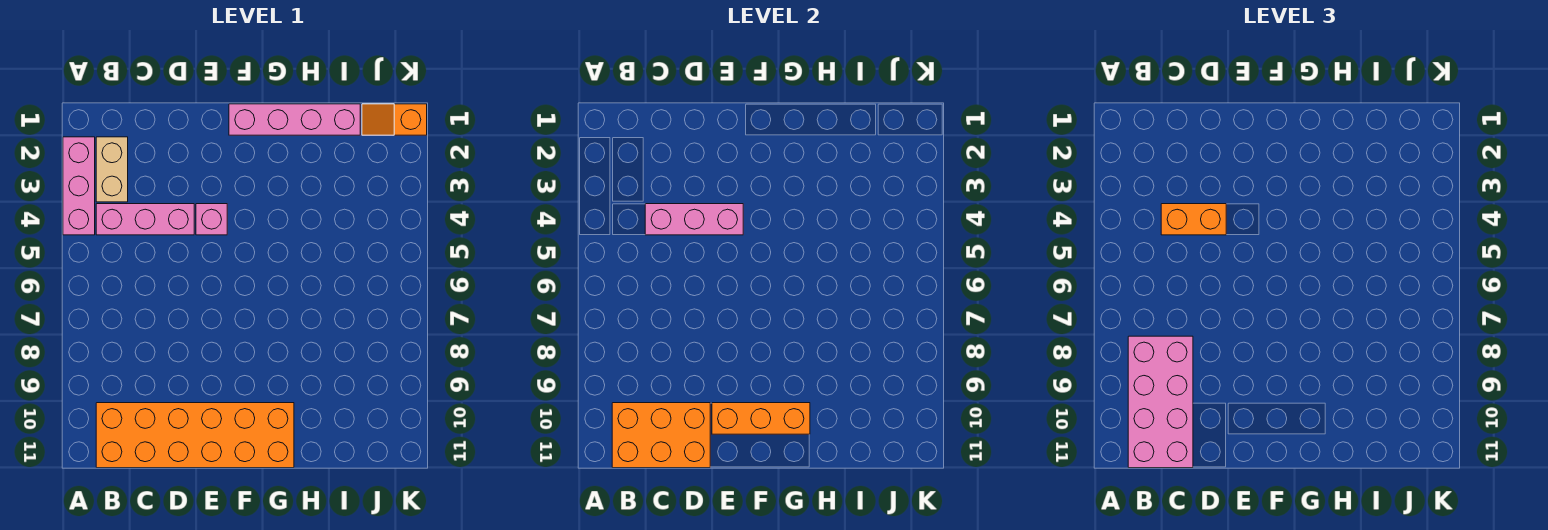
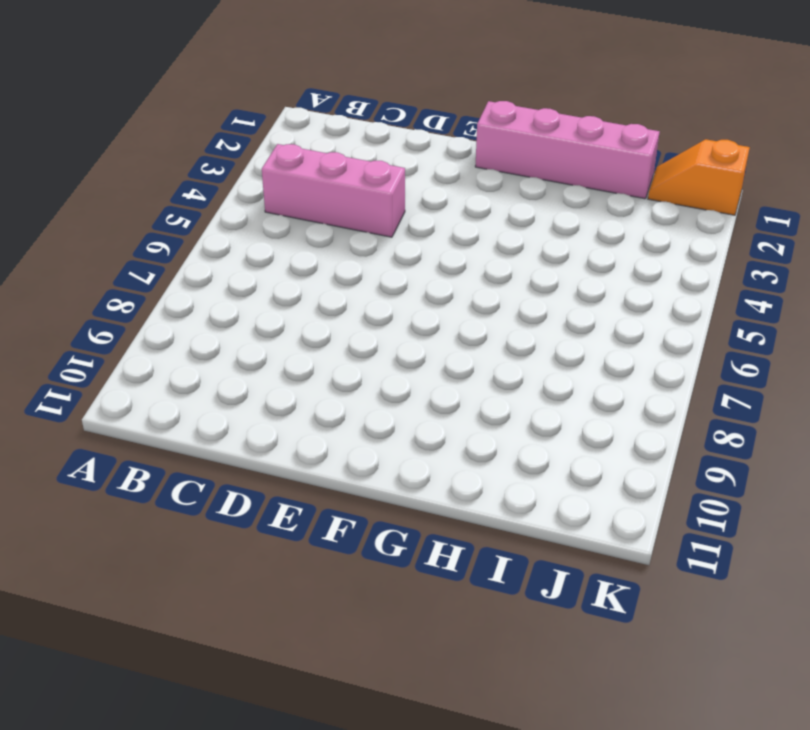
none -> pink brick A2:A4 level 1
none -> tan brick B2:B3 level 1
none -> orange brick B10:G11 level 1

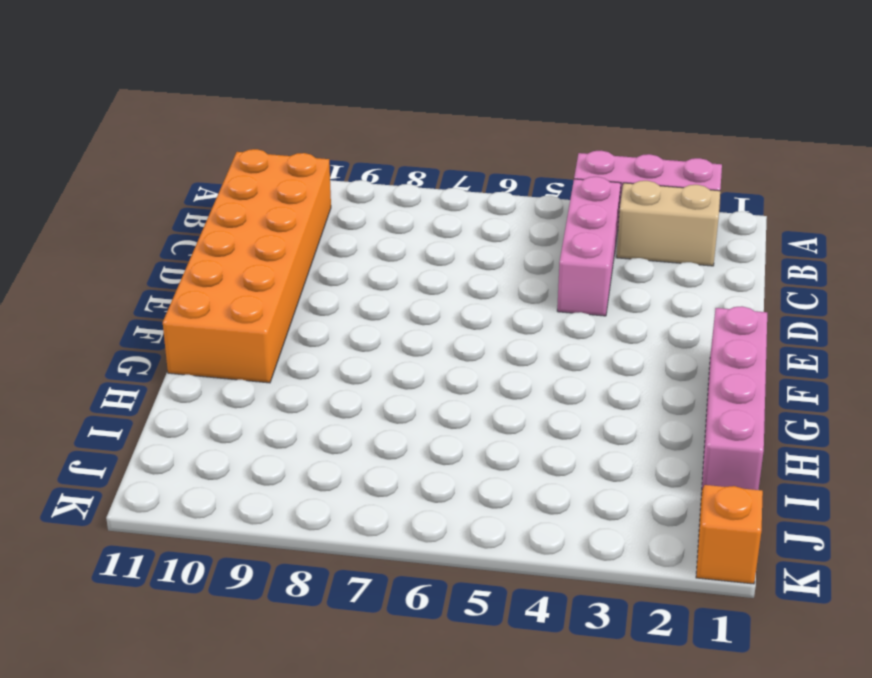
none -> pink brick E4 level 1
none -> orange brick B10:D11 level 2
none -> pink brick C4:E4 level 2

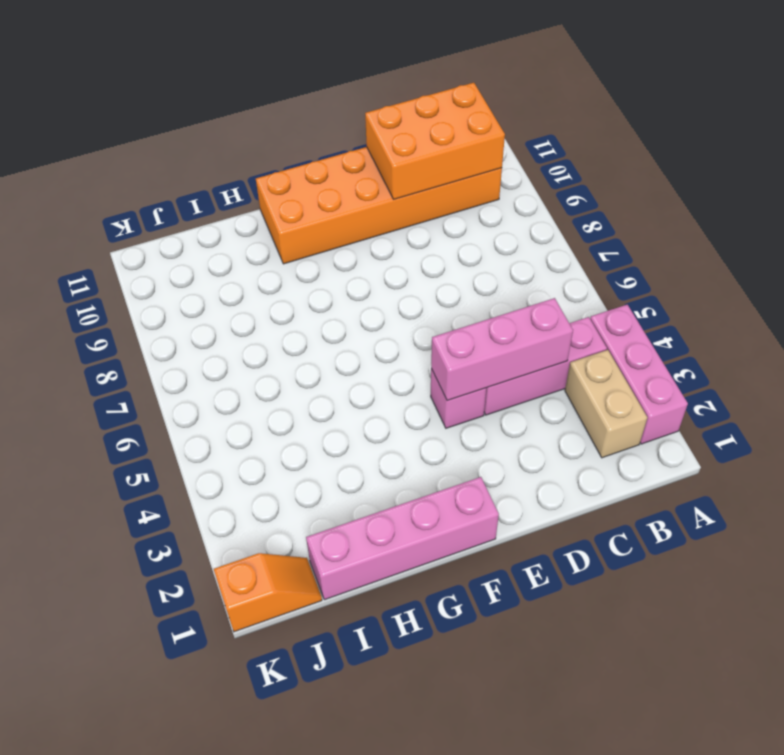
none -> orange brick E10:G10 level 2
none -> pink brick B8:C11 level 3
none -> orange brick C4:D4 level 3

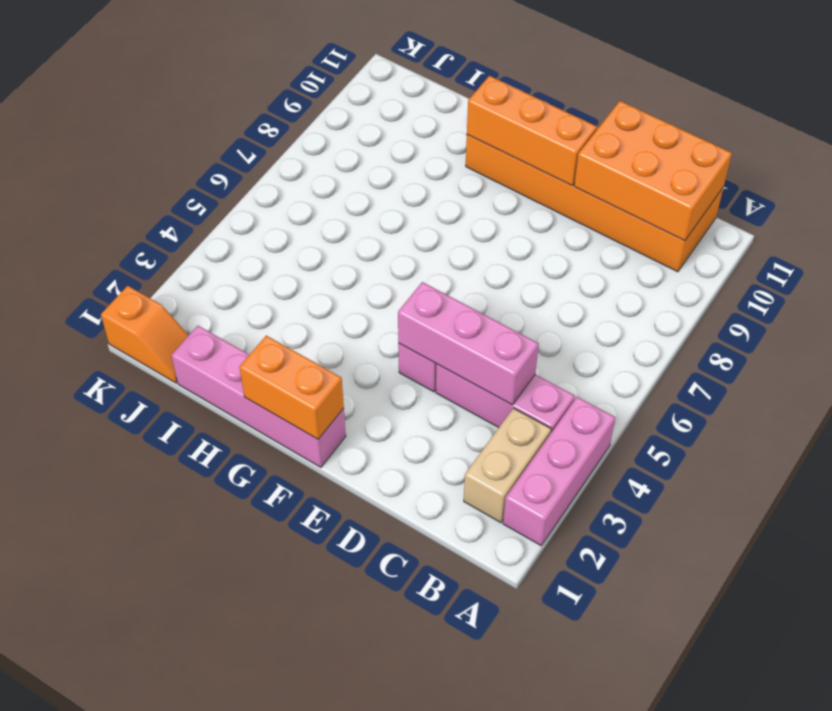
orange brick F1:G1 level 2 -> orange brick C4:D4 level 3
none -> pink brick B8:C11 level 3

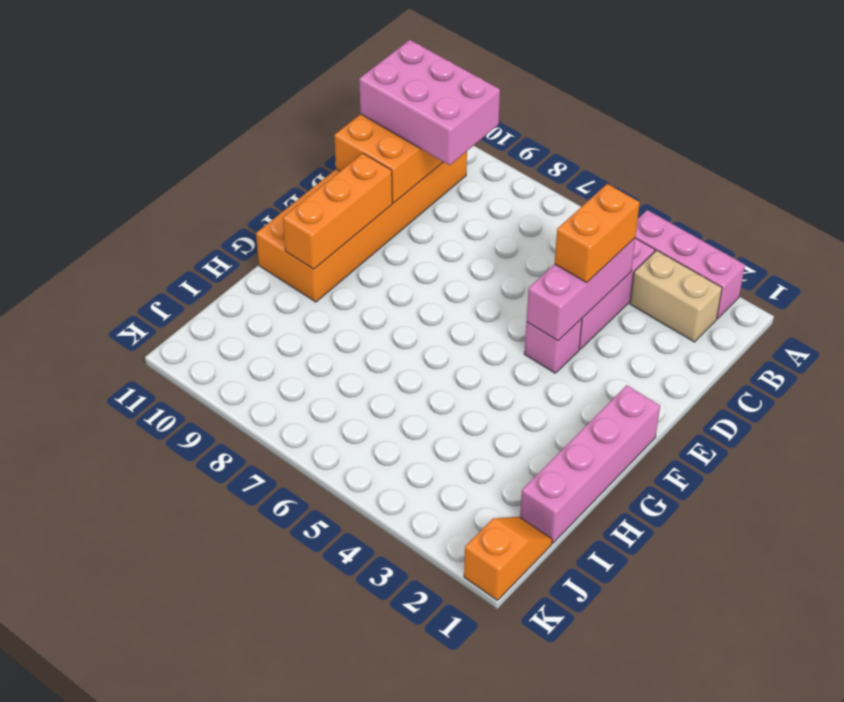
pink brick B9:C11 level 3 -> pink brick B8:C11 level 3

